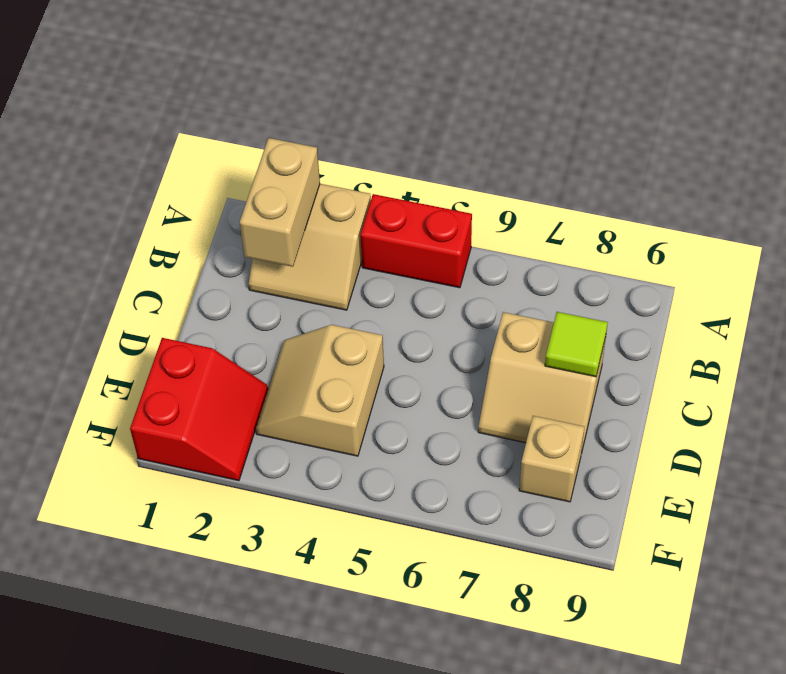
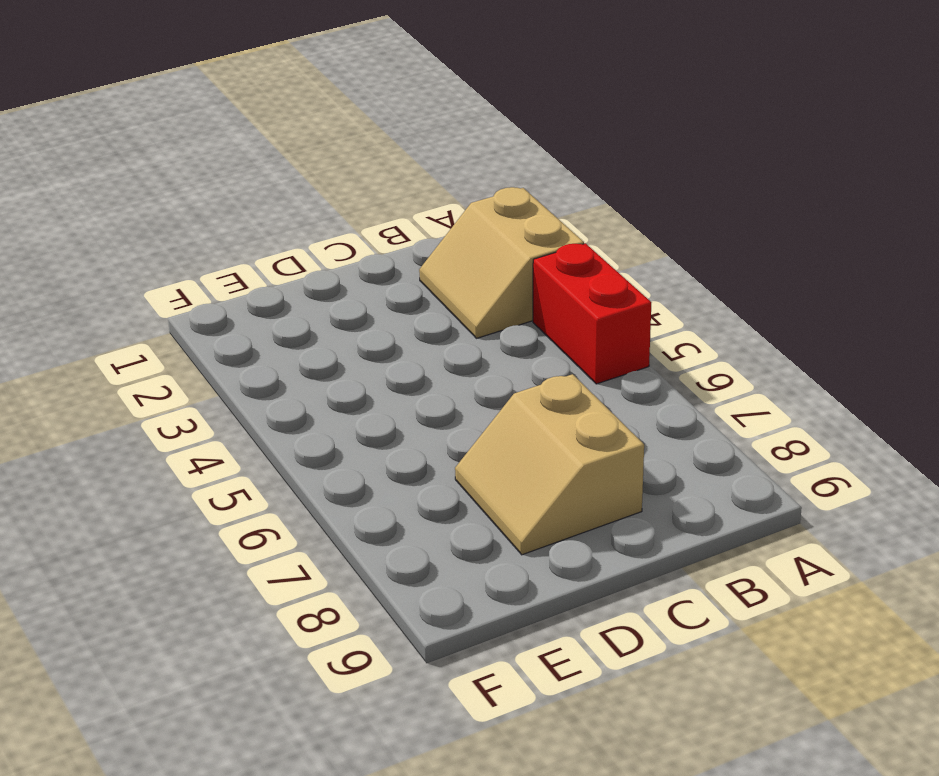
none -> tan slope D3:E4 level 1 top 4
none -> red slope E1:F2 level 1 top 1

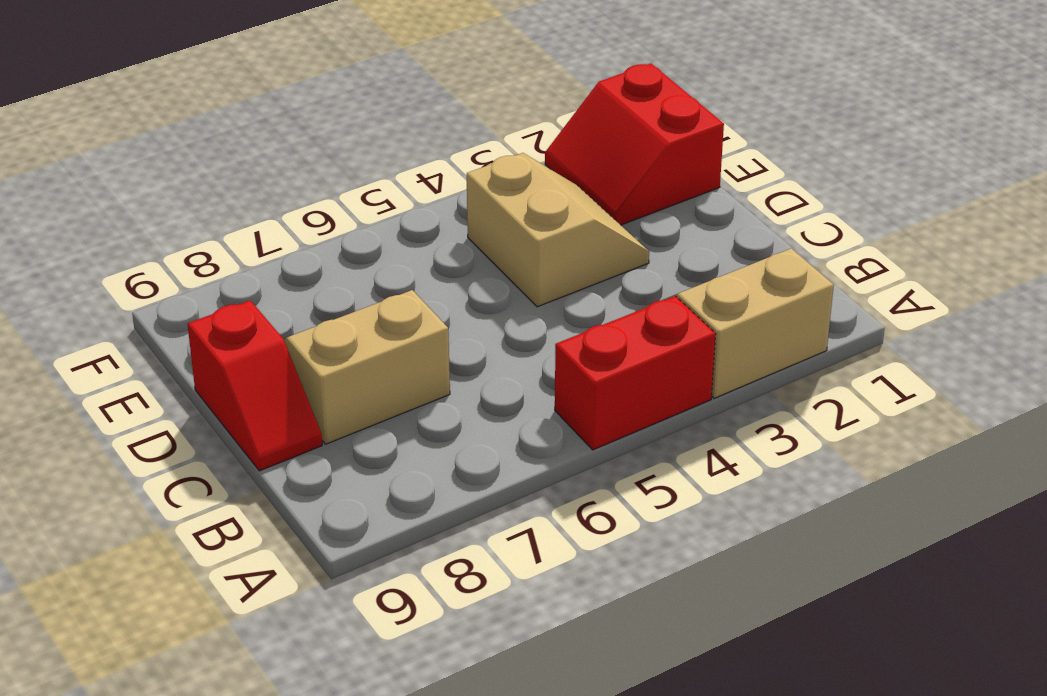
red slope C9:D9 level 1 top D -> none
none -> tan brick E8 level 1
none -> tan brick A2:B2 level 2

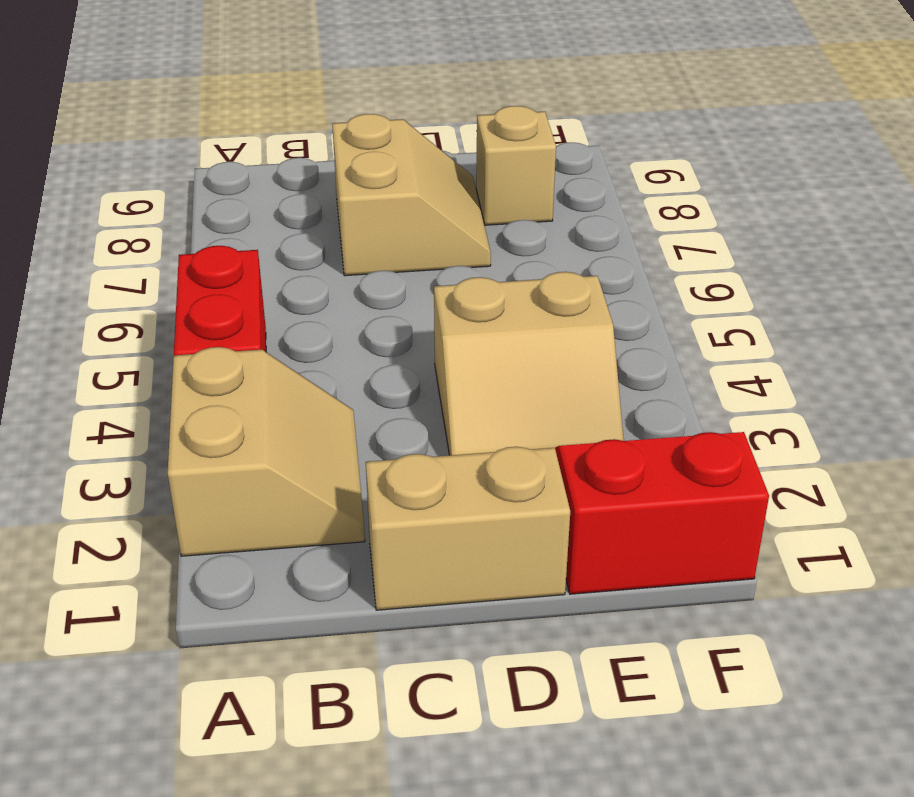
tan brick C1:D1 level 1 -> tan brick A2:B2 level 2
none -> lime tile C8 level 2

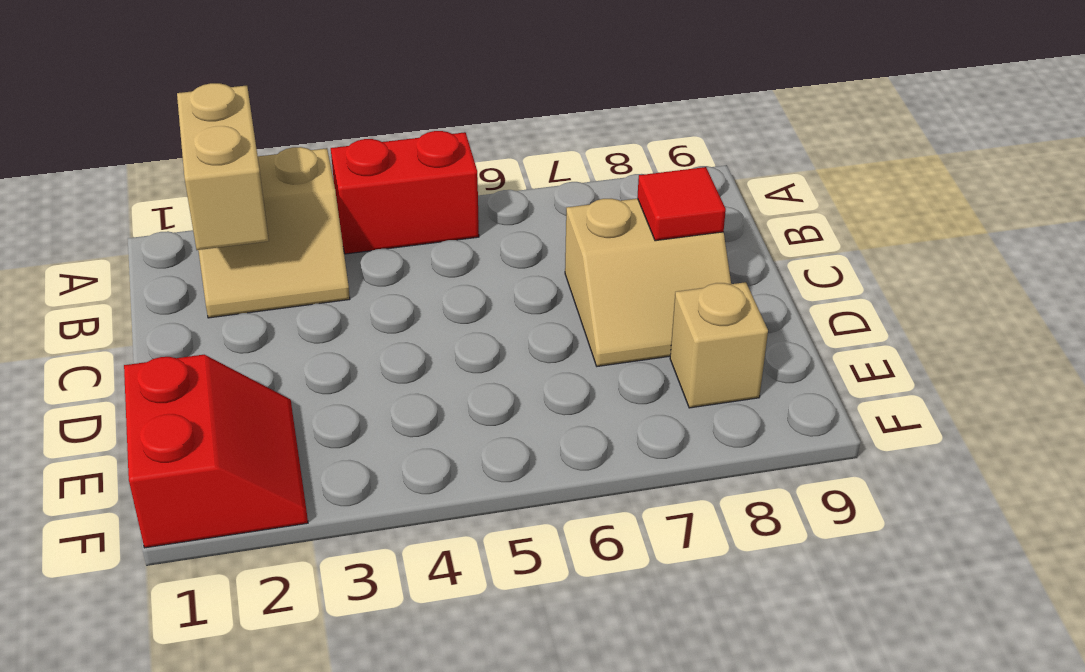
red tile C8 level 2 -> lime tile C8 level 2
none -> tan slope D3:E4 level 1 top 4

